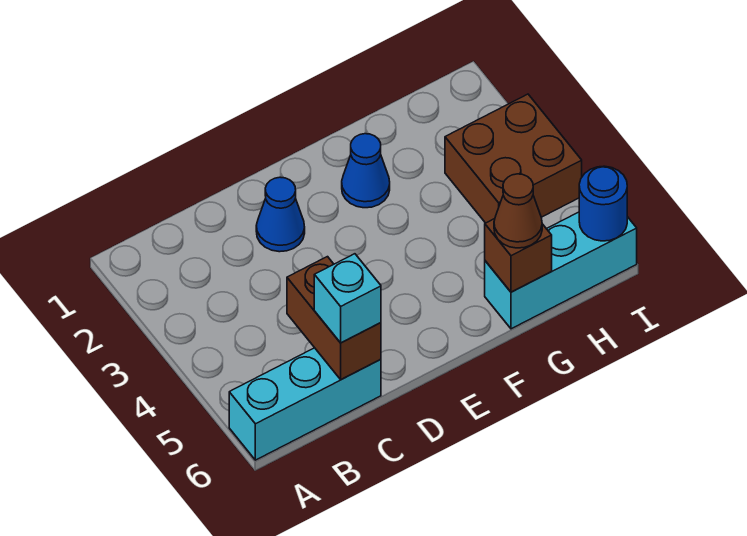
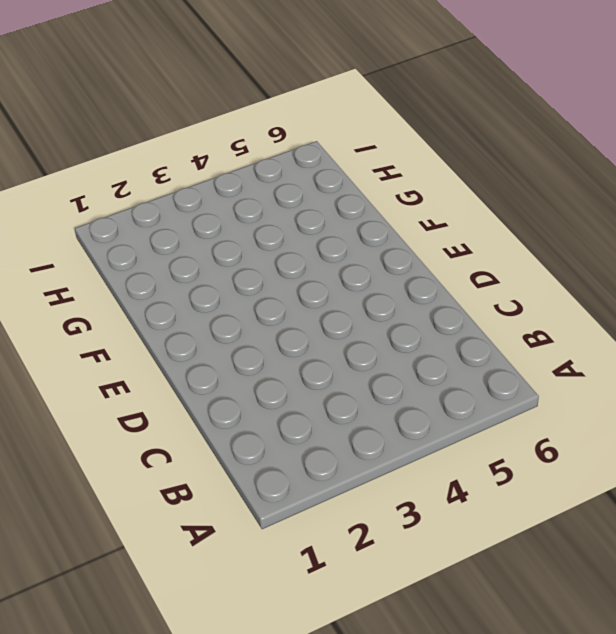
none -> cyan brick A6:C6 level 1
none -> blue cone D2 level 1

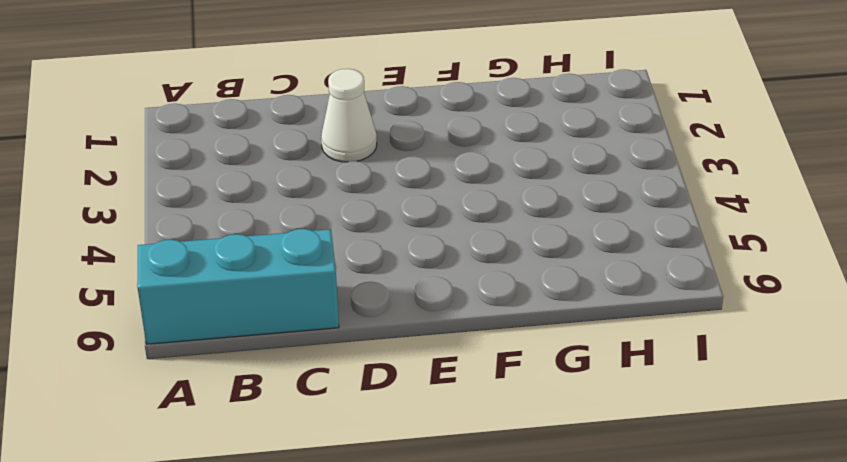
white cone D2 level 1 -> blue cone D2 level 1
none -> blue cone F2 level 1
none -> cyan brick G6:I6 level 1

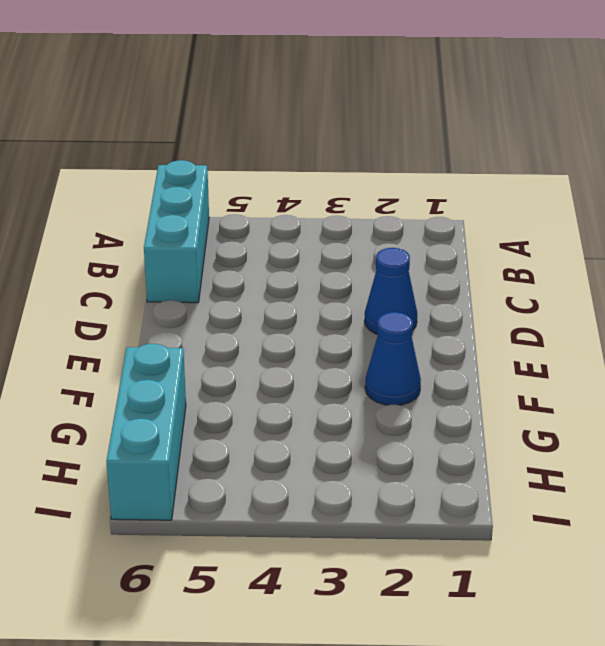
none -> brown brick H3:I4 level 1
none -> brown brick C5:C6 level 2

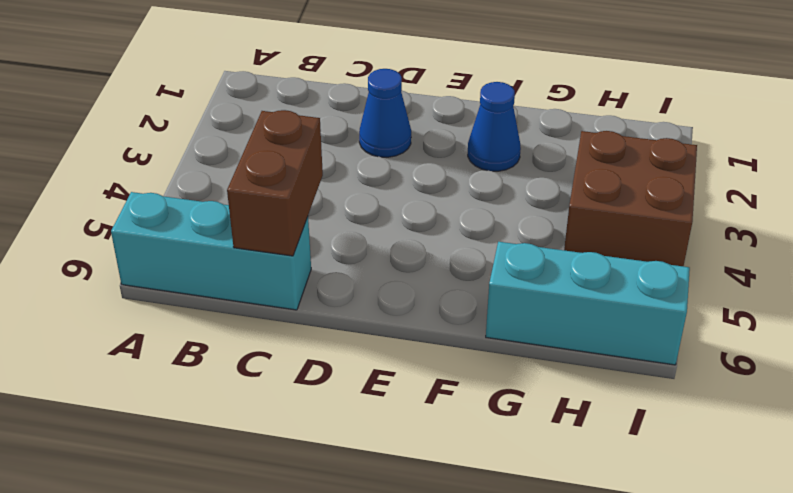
none -> brown brick G6 level 2
none -> blue round brick I6 level 2

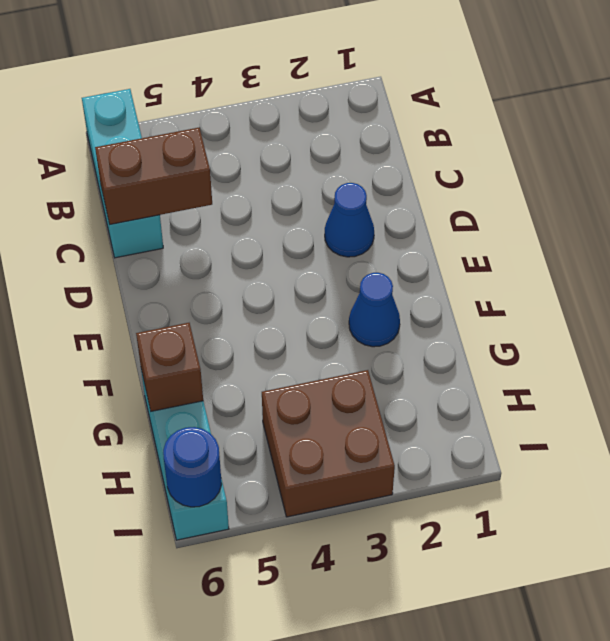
none -> cyan brick C6 level 3
none -> brown cone G6 level 3

